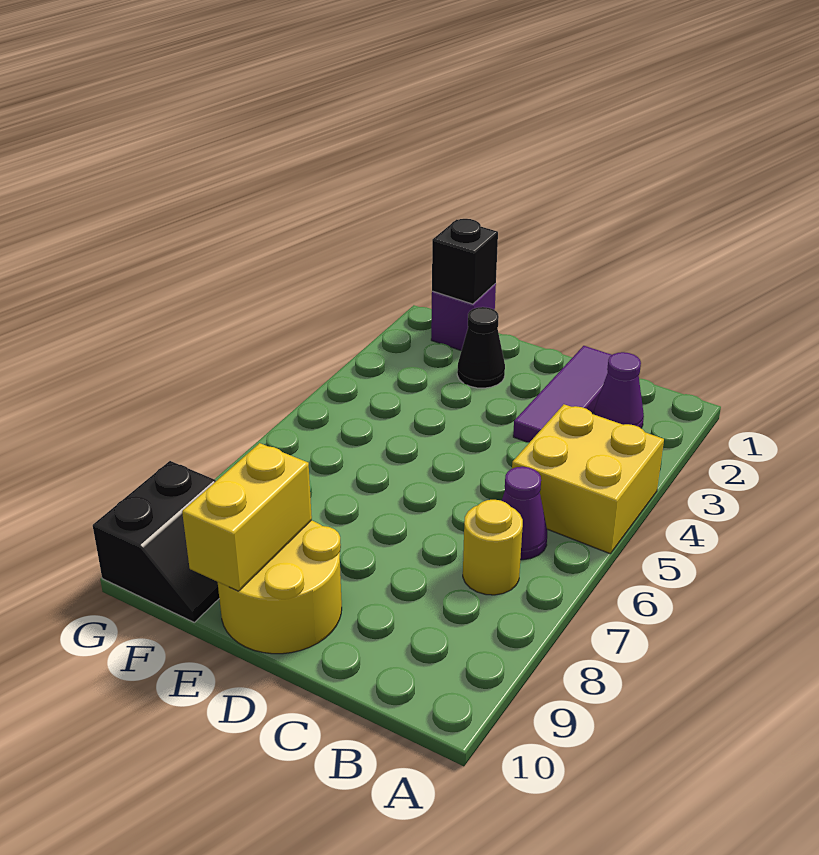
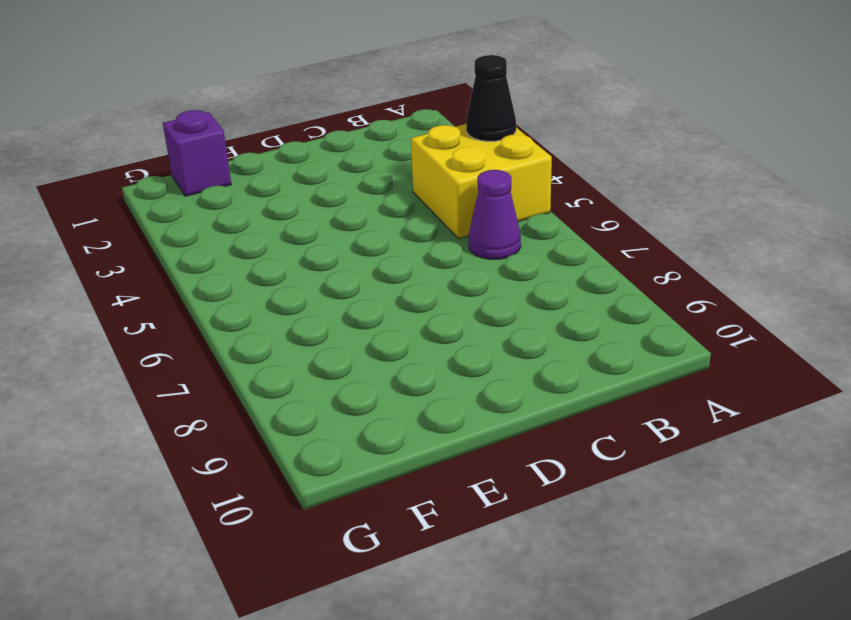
black cone A4 level 2 -> black cone E2 level 1
none -> purple cone B2 level 1
none -> yellow round brick B7 level 1

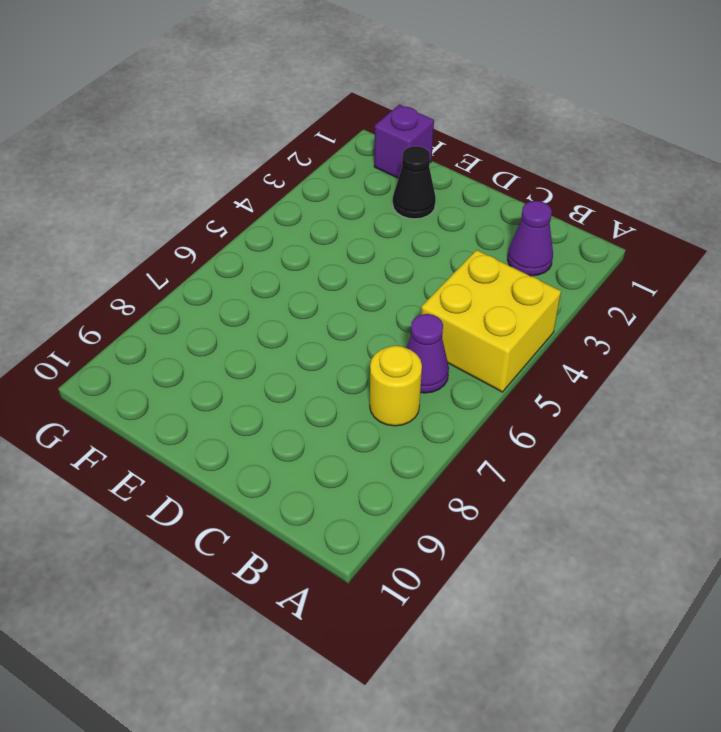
none -> purple tile C1:C3 level 1
none -> yellow round brick D9:E10 level 1

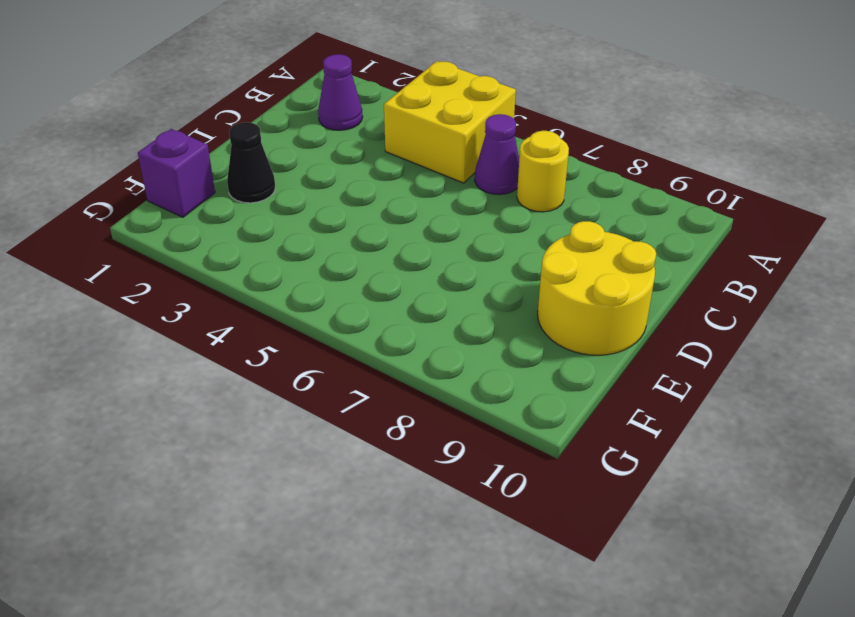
none -> purple tile C1:C3 level 1
none -> black slope F9:G10 level 1 top G

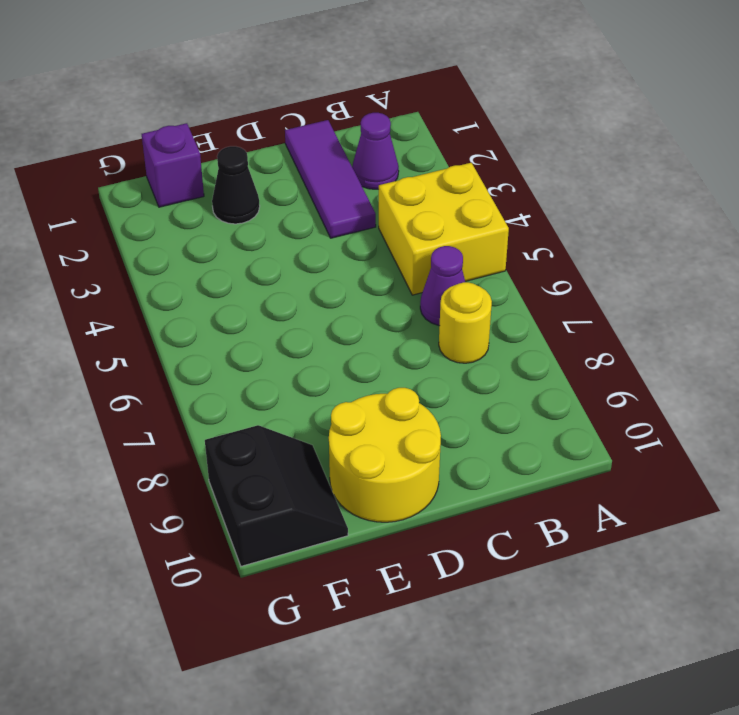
none -> yellow brick E9:E10 level 2
none -> black brick F1 level 2

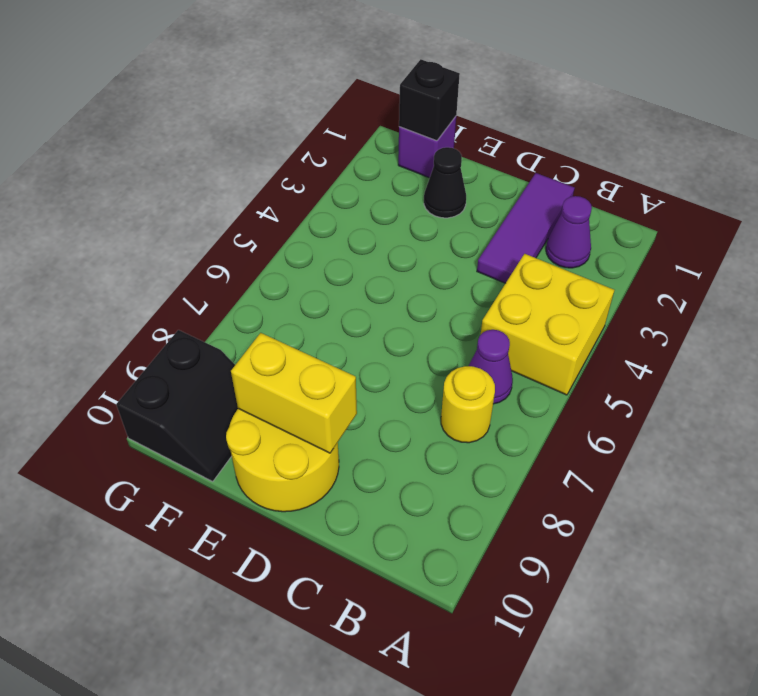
yellow brick D9:E9 level 2 -> yellow brick E9:E10 level 2

